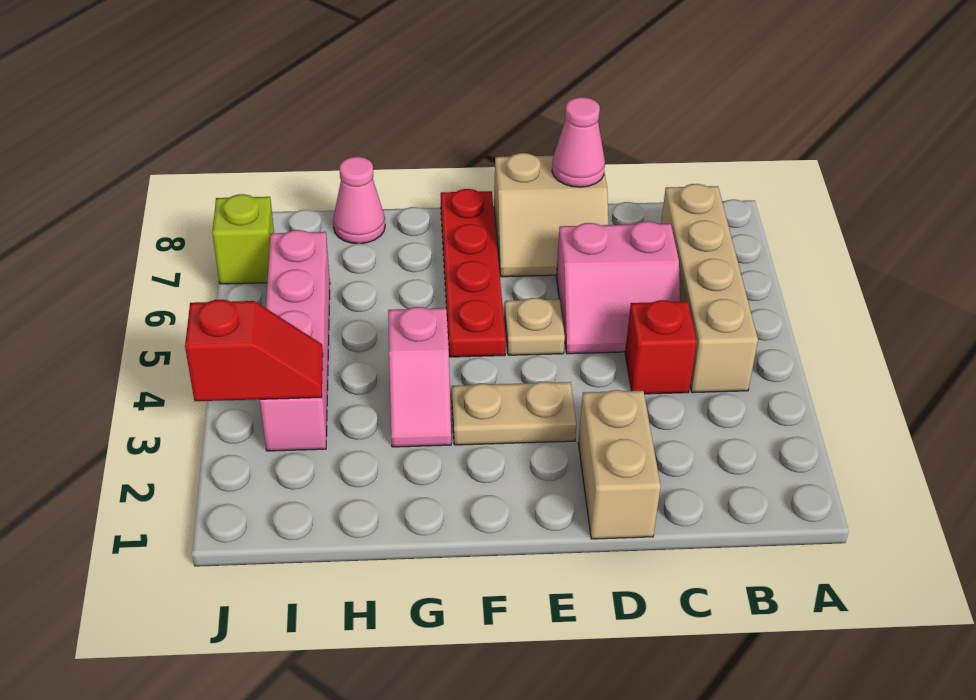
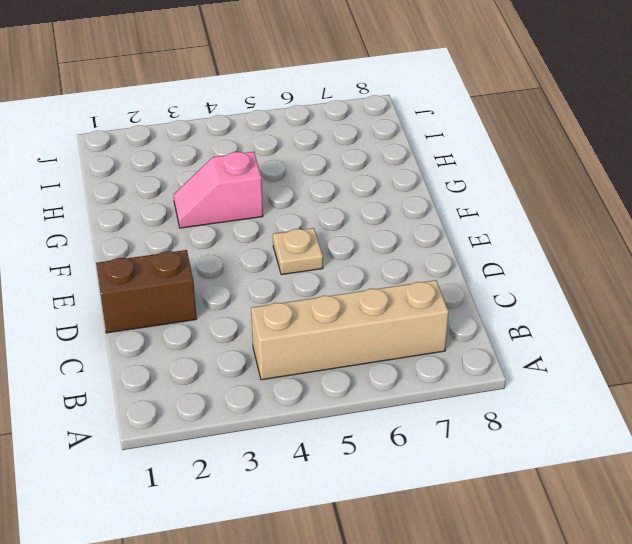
brown brick D1:D2 level 1 -> tan brick D1:D2 level 1
none -> red brick C4 level 1
none -> pink slope C5:D6 level 1 top 6
none -> tan slope D7:E8 level 1 top 8

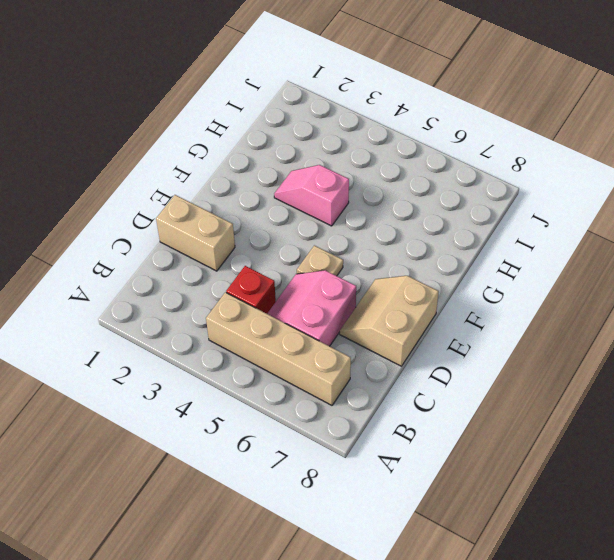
none -> tan plate E3:F3 level 1
none -> red plate F5:F8 level 1
none -> pink cone H8 level 1

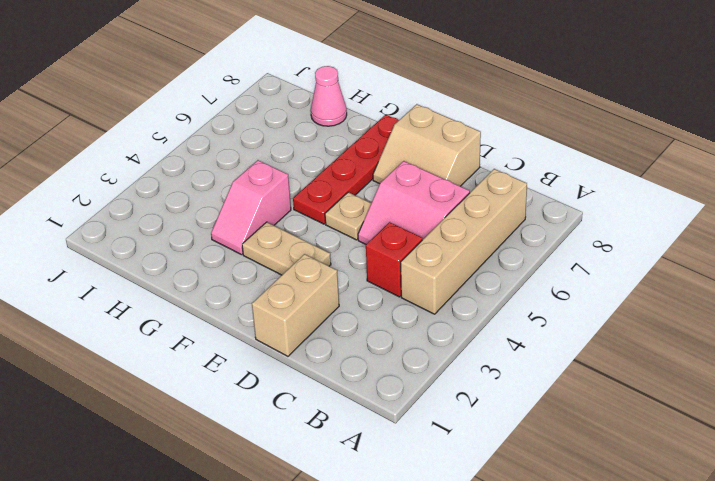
none -> pink brick I3:I6 level 1
none -> lime brick J7 level 1
none -> pink cone D8 level 2

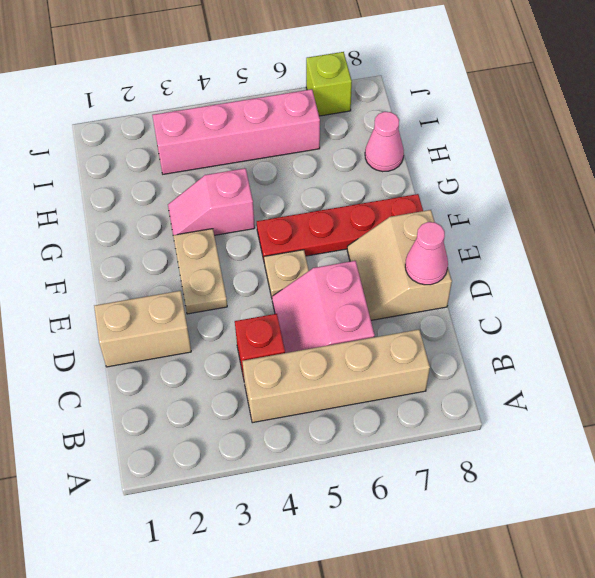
none -> red slope I3:J3 level 2 top J

